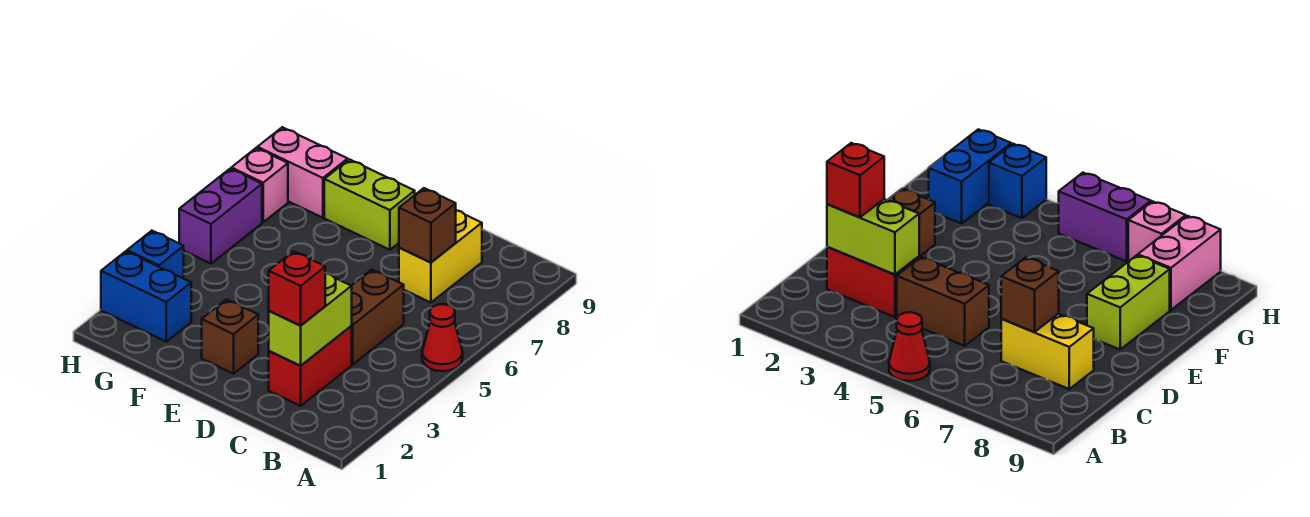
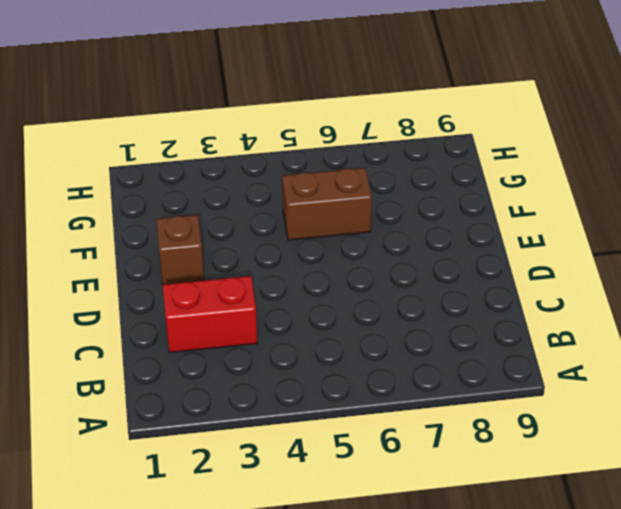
brown brick F5:F6 level 1 -> brown brick C4:C5 level 1
none -> red cone A5 level 1
none -> yellow brick C7:C8 level 1
none -> lime brick E8:F8 level 1

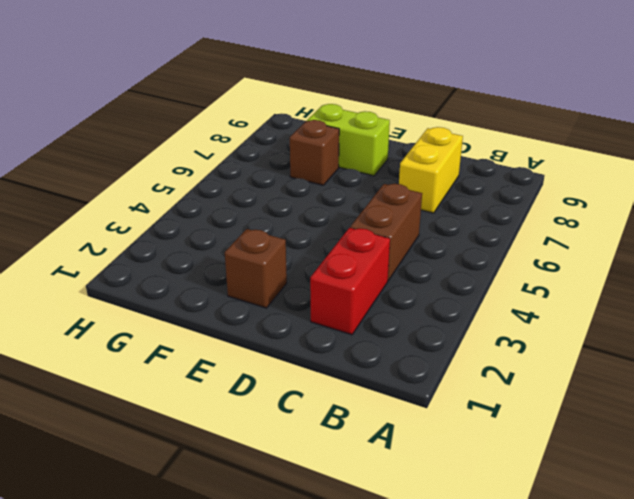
brown brick F7 level 1 -> brown brick C7 level 2
none -> red cone A5 level 1
none -> blue brick G2:H2 level 1
none -> pink brick G8:H8 level 1

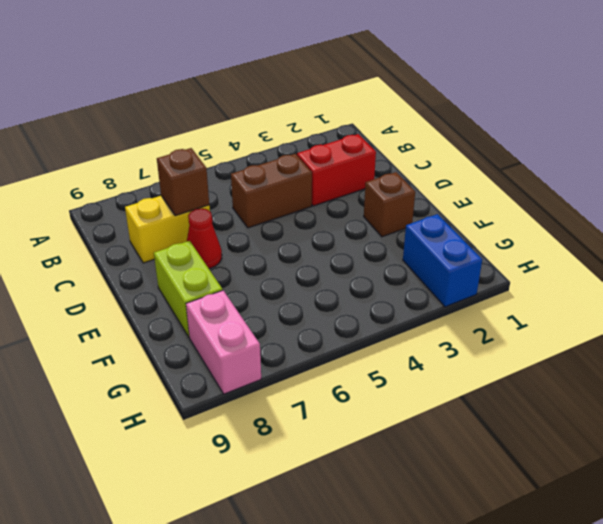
red cone D7 level 1 -> red cone A5 level 1
none -> blue brick H3 level 1
none -> purple brick H5:H6 level 1
none -> pink brick H7 level 1

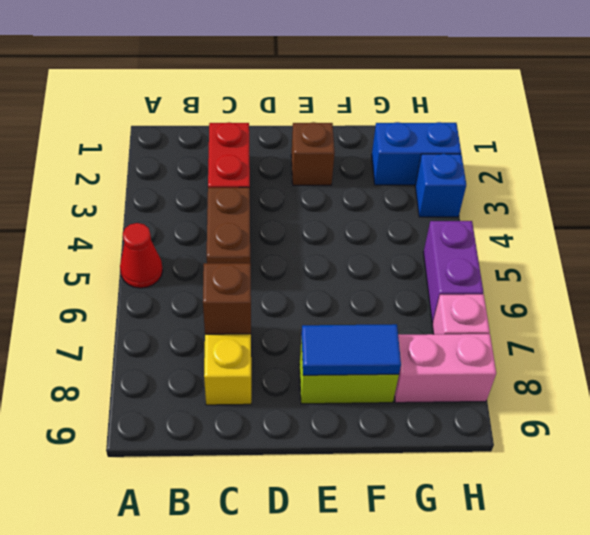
blue tile E8:F8 level 2 -> none
none -> lime brick C2:C3 level 2
none -> red brick C2 level 3

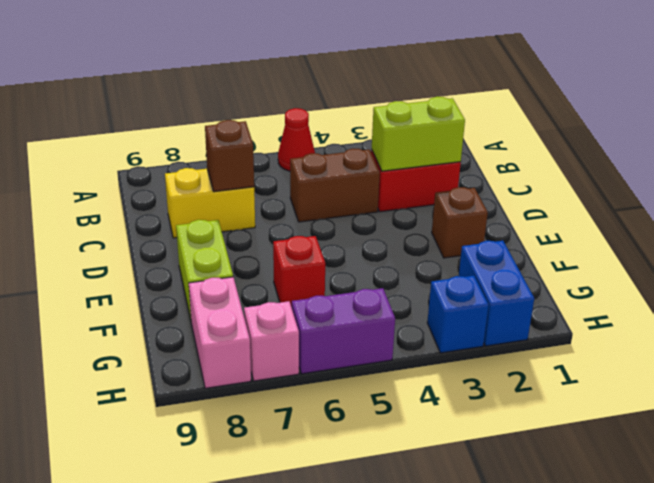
red brick F6 level 1 -> red brick C2 level 3

